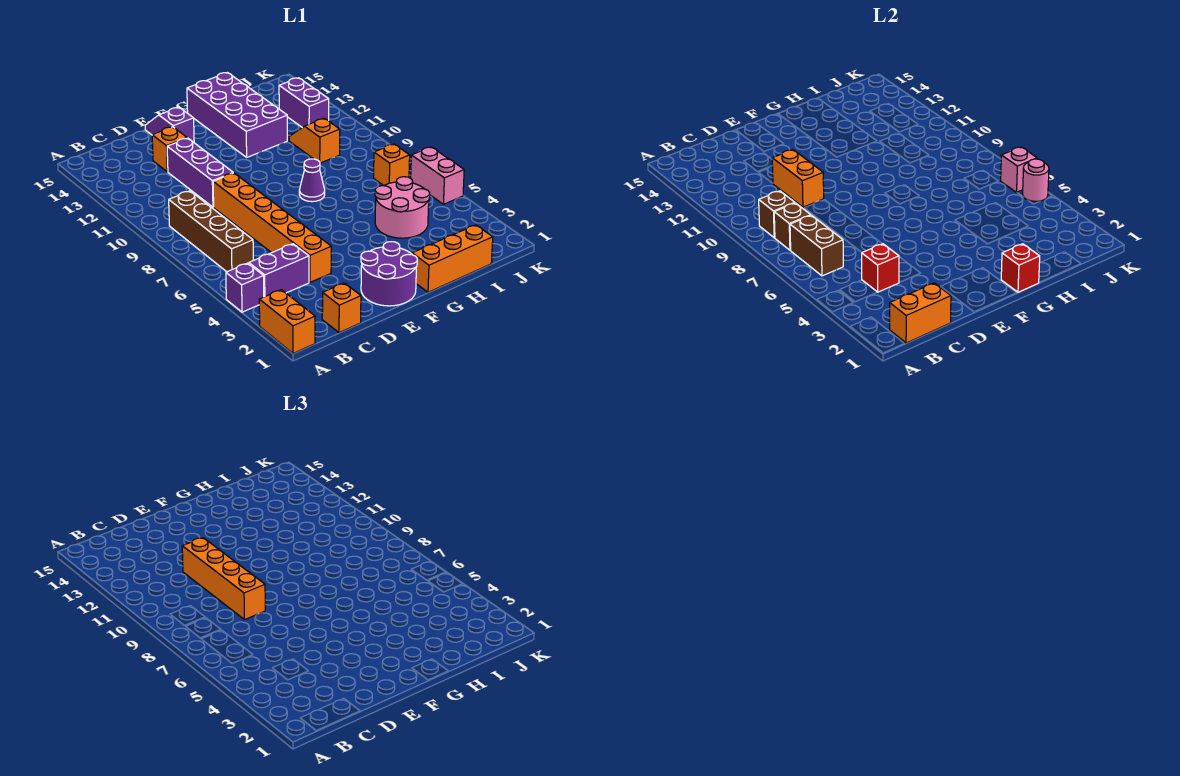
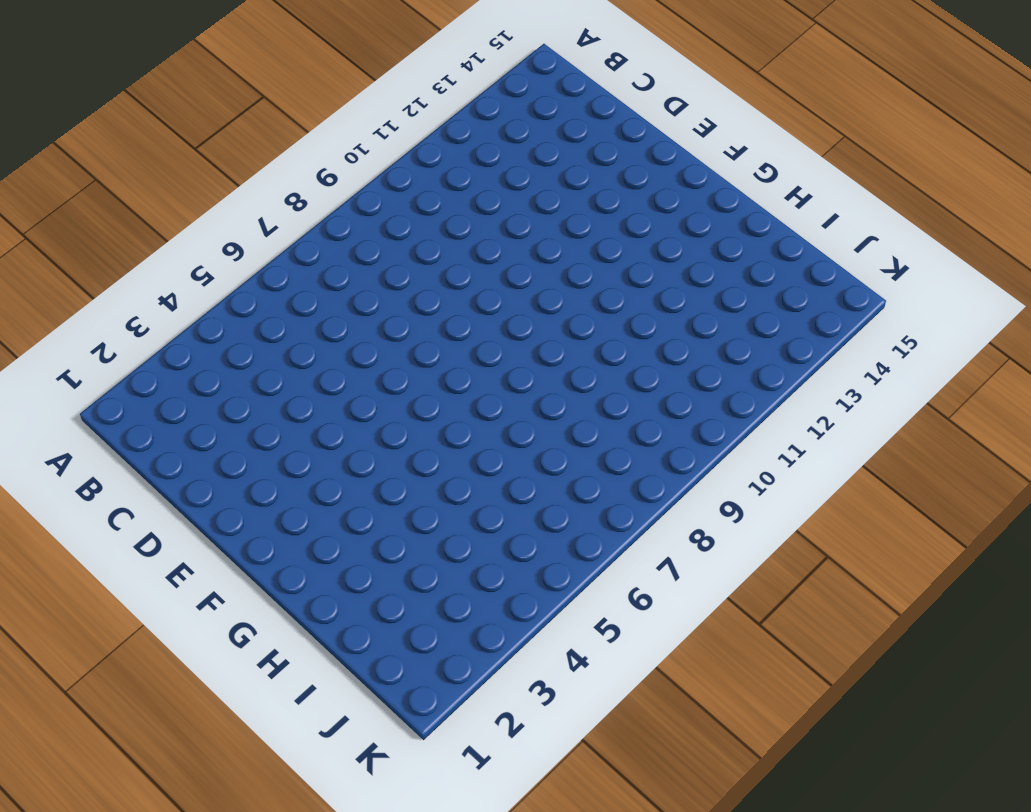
none -> orange brick A1:A2 level 1
none -> purple brick A4 level 1
none -> purple brick B4:C4 level 1

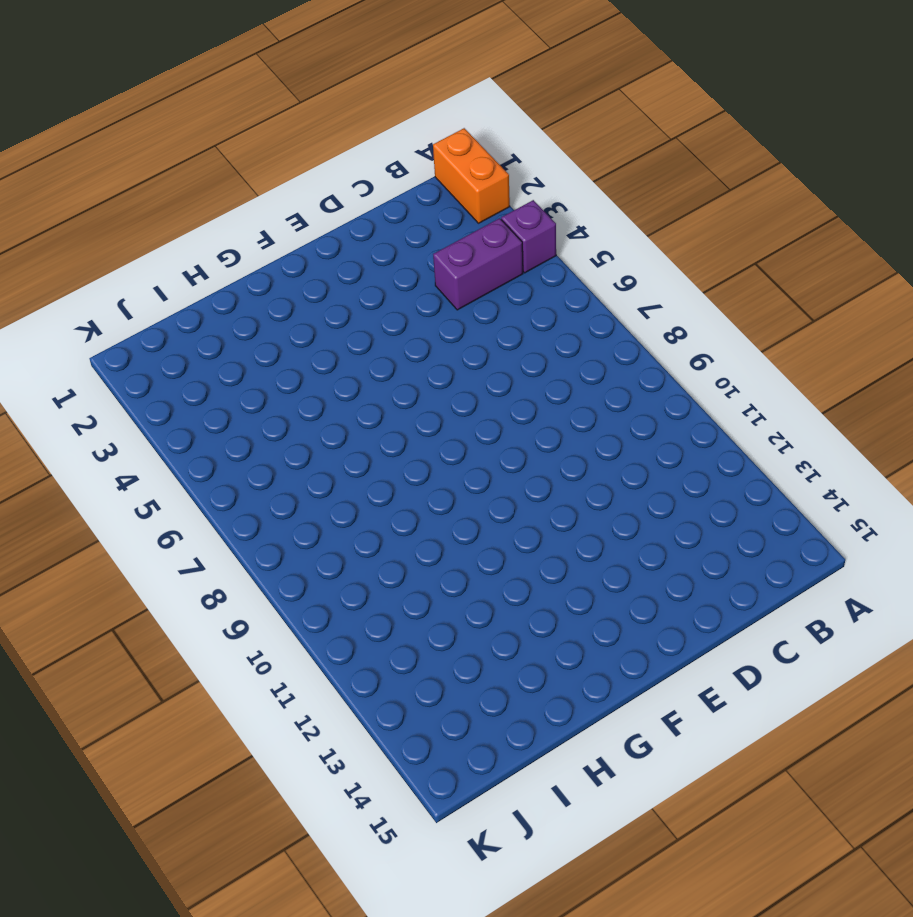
none -> brown brick B6:B9 level 1
none -> orange brick C1 level 1
none -> orange brick D4:D9 level 1

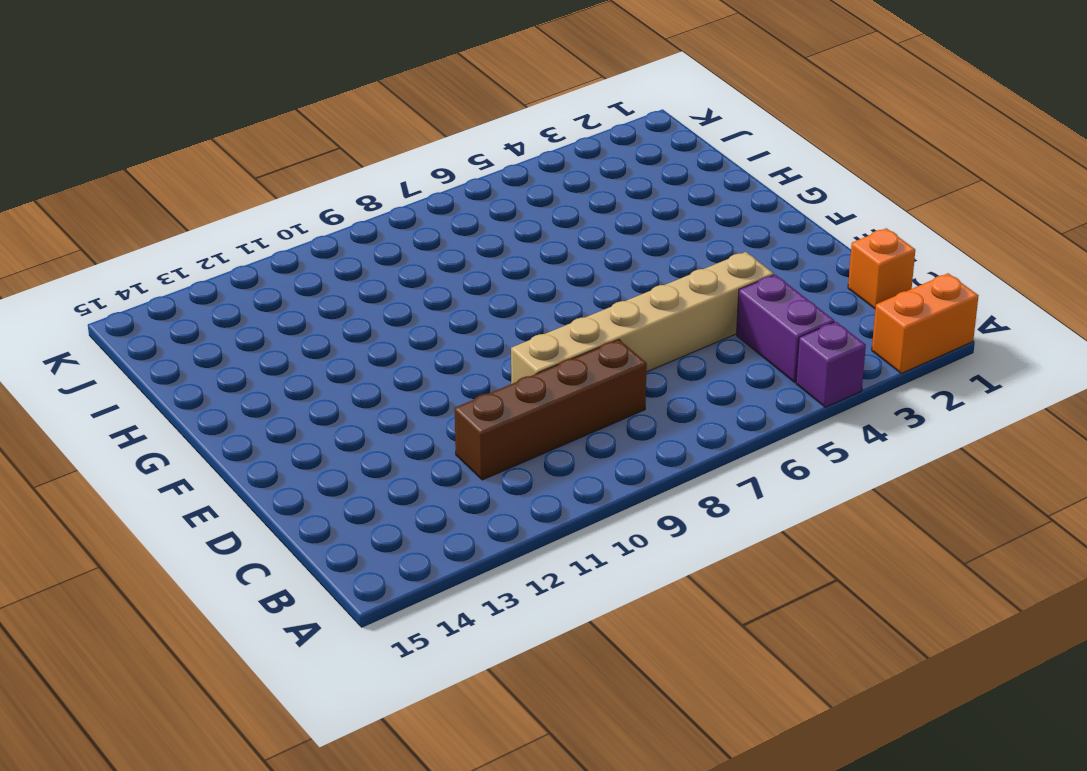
brown brick C8:C11 level 1 -> brown brick B6:B9 level 1
tan brick D4:D9 level 1 -> orange brick D4:D9 level 1
none -> purple brick D10:D12 level 1
none -> orange brick D13 level 1
none -> purple round brick E1:F2 level 1

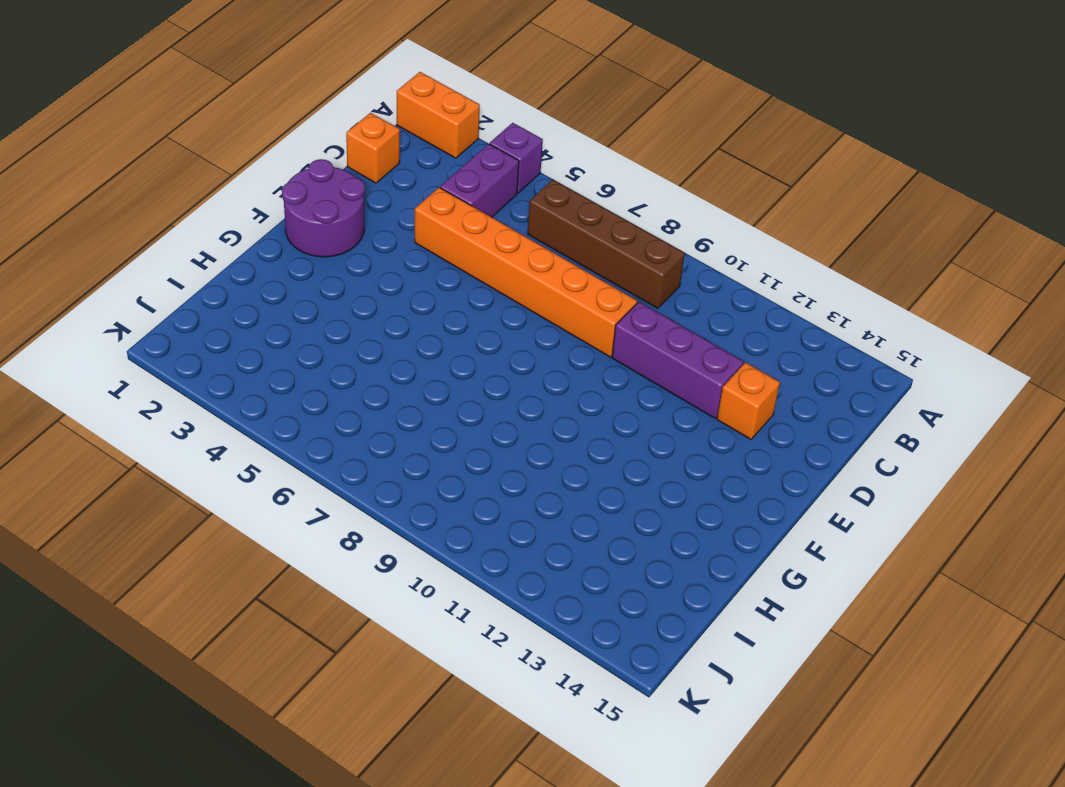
none -> purple slope E14:E15 level 1 top 14
none -> orange brick G1:I1 level 1
none -> purple cone G8 level 1

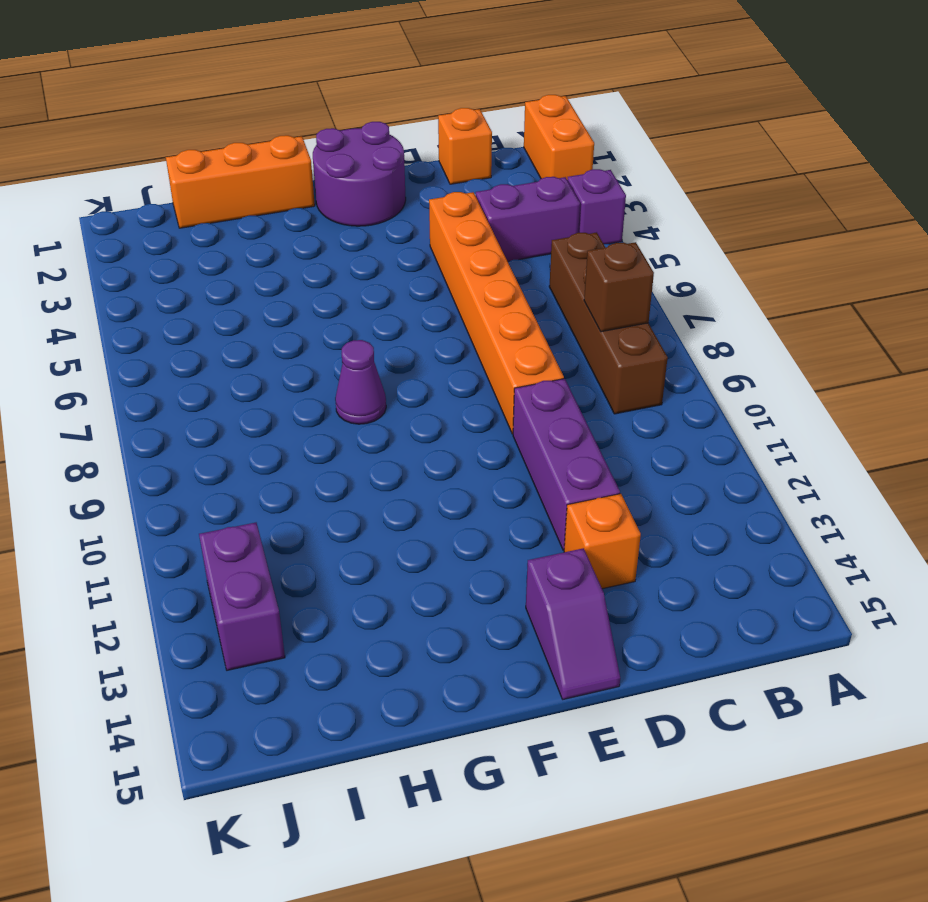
none -> purple brick G12:H15 level 1
none -> pink round brick H4:I5 level 1
none -> orange slope I10:I11 level 1 top 10

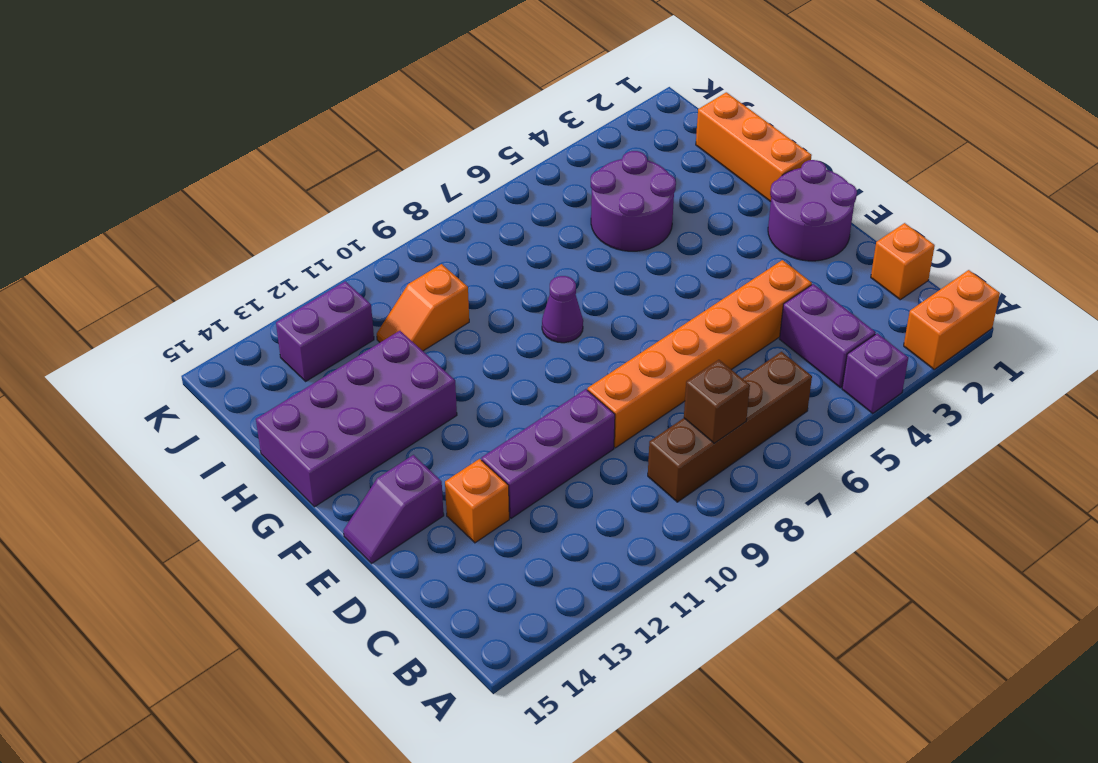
purple round brick H4:I5 level 1 -> pink round brick H4:I5 level 1
none -> orange brick J7 level 1
none -> pink brick K5:K6 level 1
none -> orange brick B1:C1 level 2

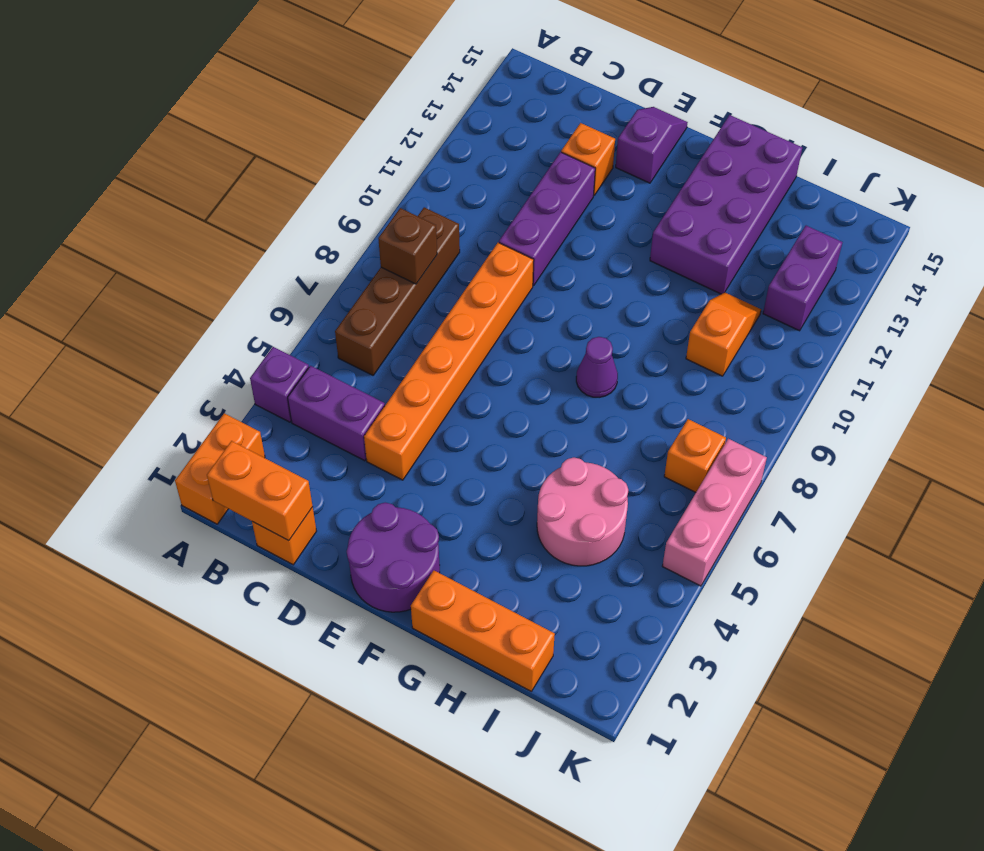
pink brick K5:K7 level 1 -> pink brick K5:K6 level 1
none -> brown brick B6:B7 level 2
none -> brown brick B9 level 2
none -> red brick C4 level 2

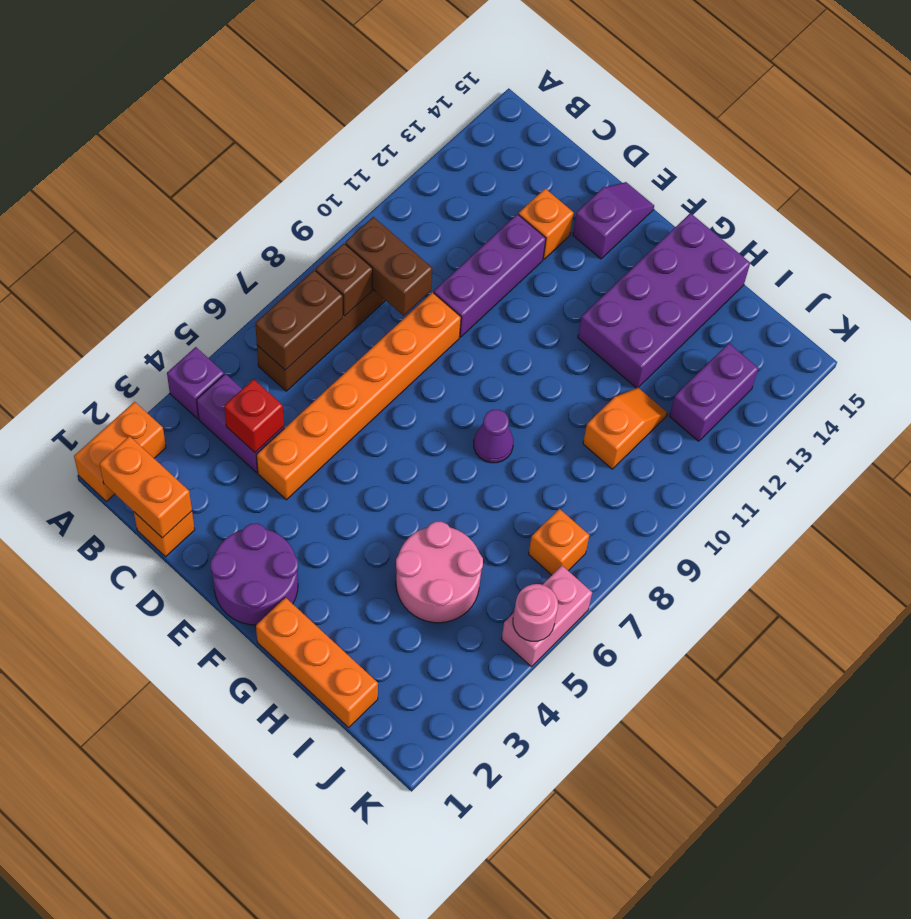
brown brick B9:C9 level 2 -> brown brick B9 level 2
none -> orange brick D10:D11 level 2
none -> red brick G1 level 2
none -> pink brick K6 level 2

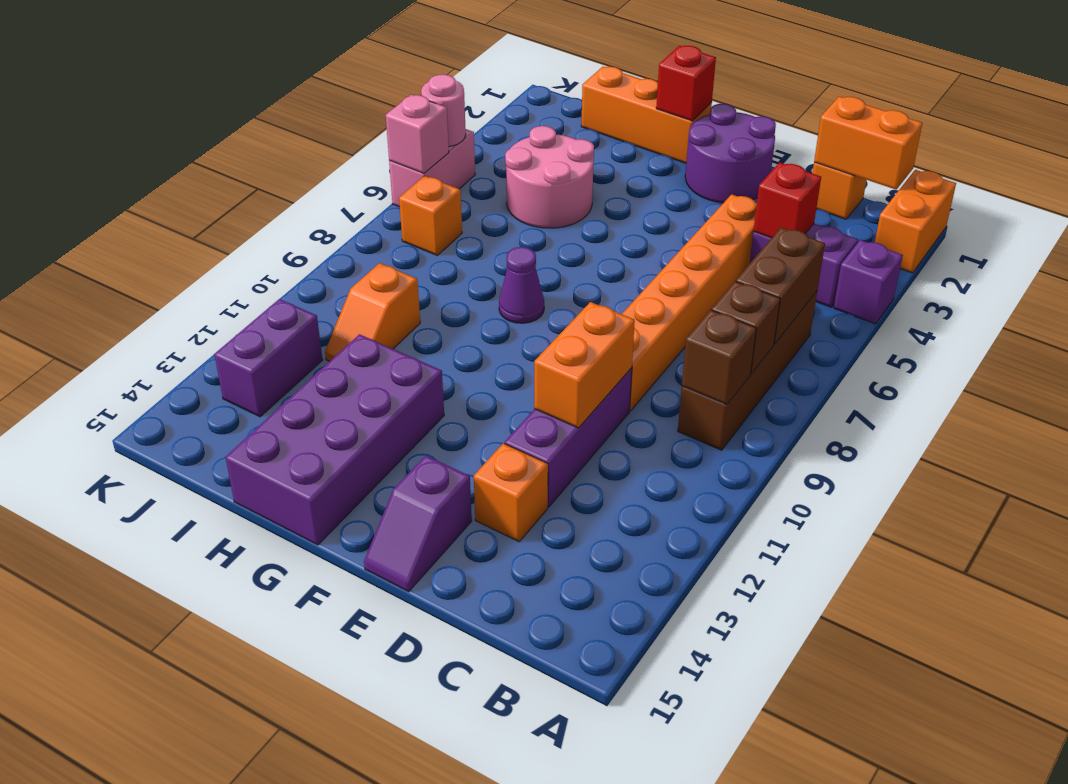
none -> orange brick D8:D11 level 3

